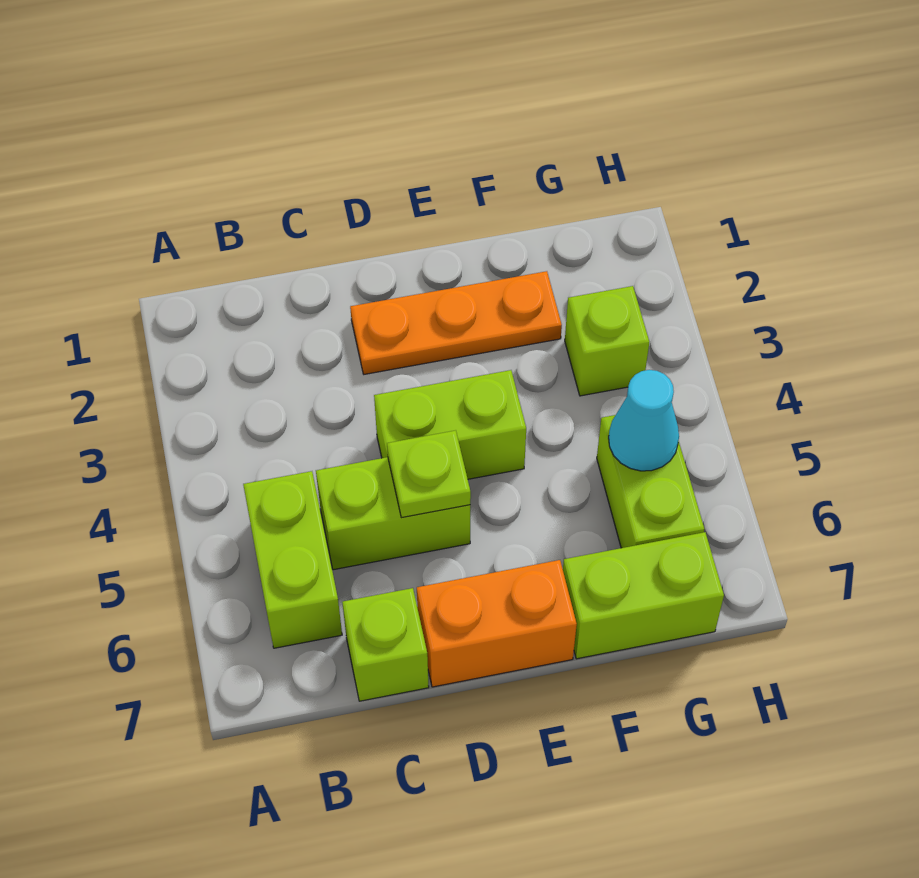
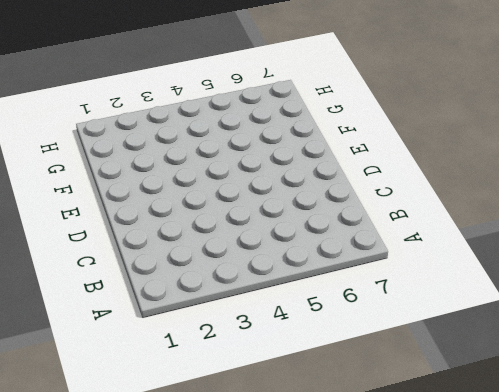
none -> lime brick B5:B6 level 1
none -> lime brick C5:D5 level 1

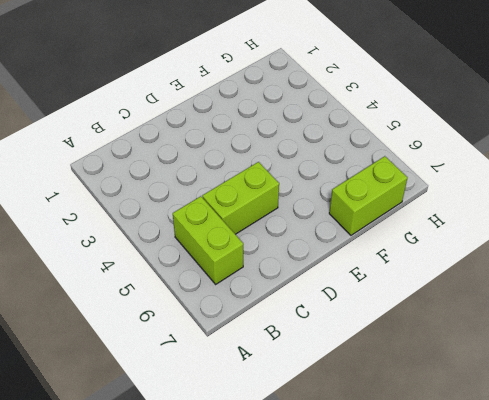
none -> lime brick C7 level 1
none -> orange plate D2:F2 level 1

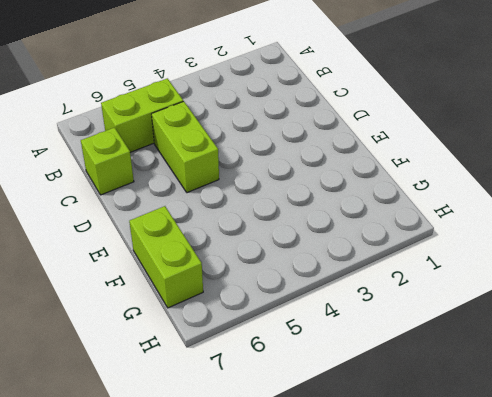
none -> orange plate D2:F2 level 1
none -> lime brick D4:E4 level 1

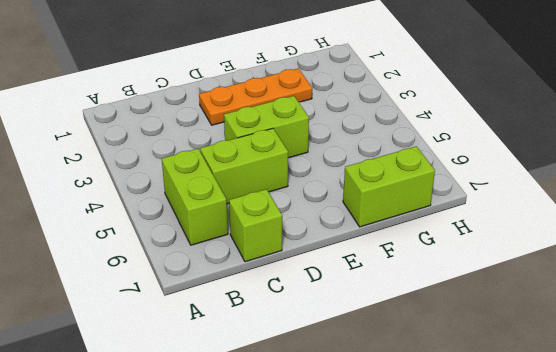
none -> orange brick D7:E7 level 1
none -> lime brick G3 level 1

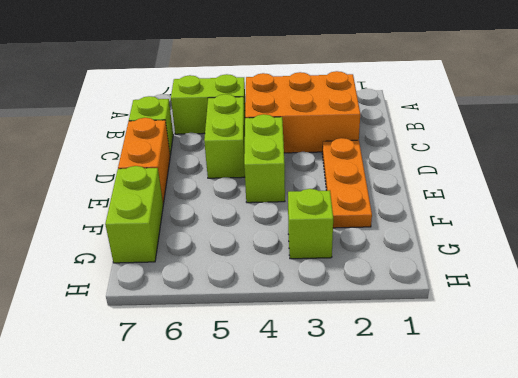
orange brick B2:C4 level 1 -> none
none -> lime brick G5:G6 level 1
none -> lime plate D5 level 2

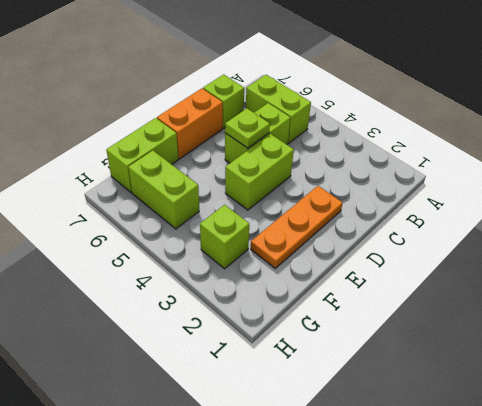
none -> cyan cone G5 level 2

